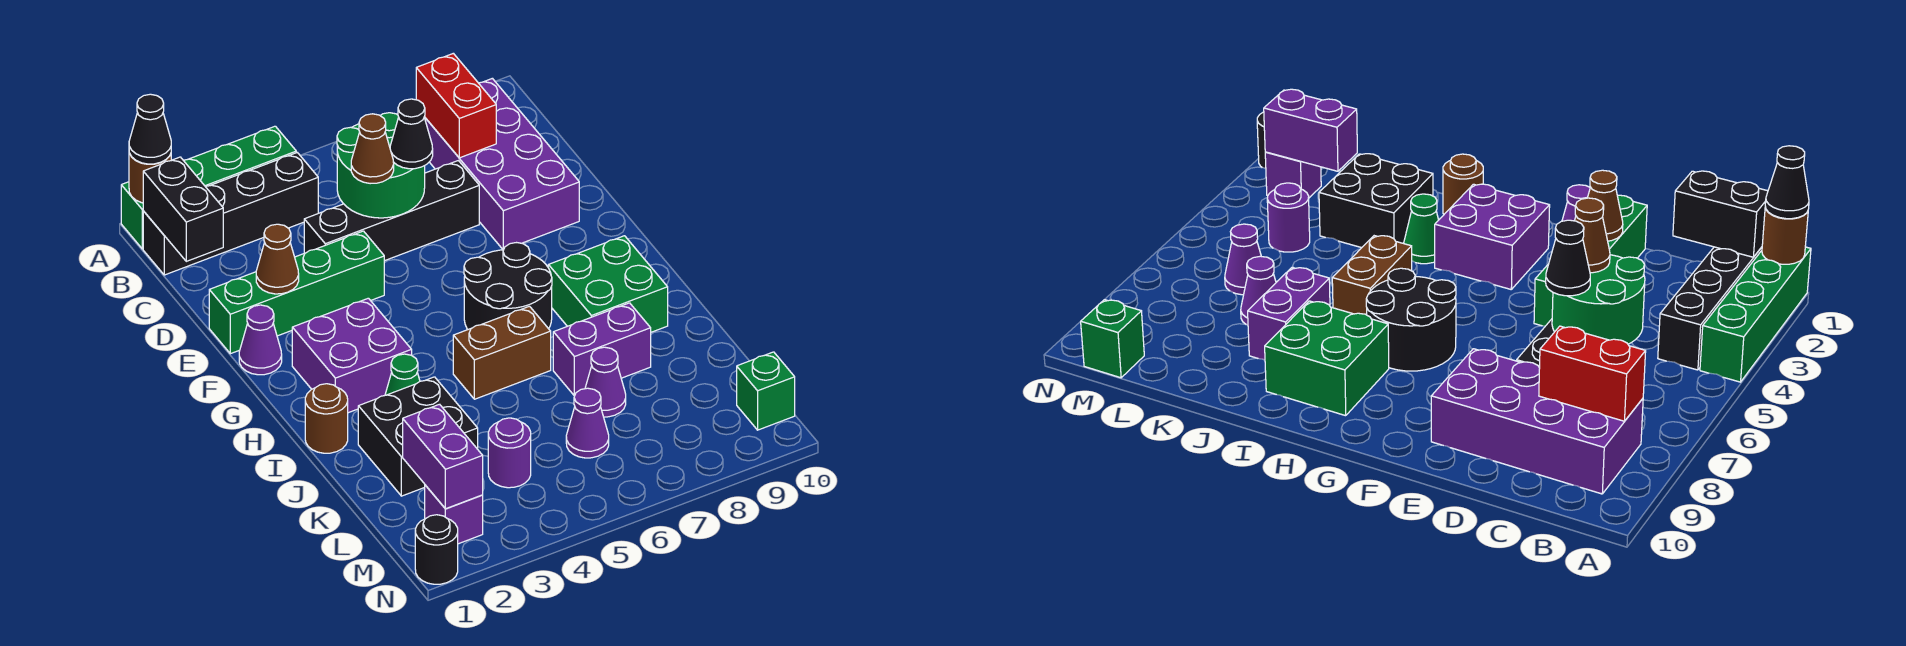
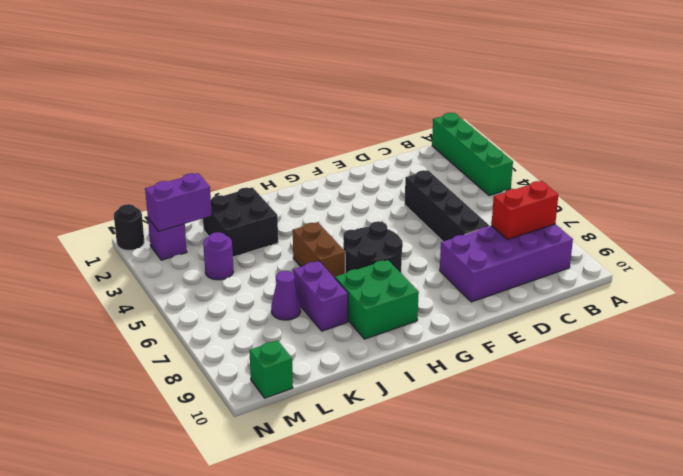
none -> black brick B1:B4 level 1
none -> green brick E1:E4 level 1
none -> purple cone F1 level 1

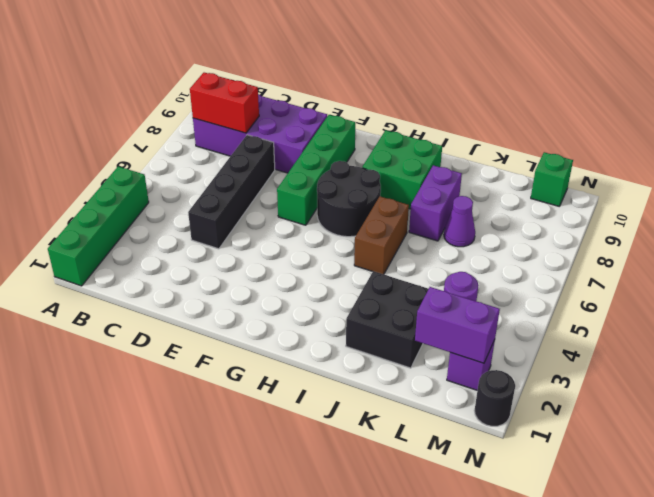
green brick F6:F9 level 1 -> green brick E1:E4 level 1
none -> black brick B1:B4 level 1
none -> purple cone F1 level 1
none -> purple brick G2:H3 level 1

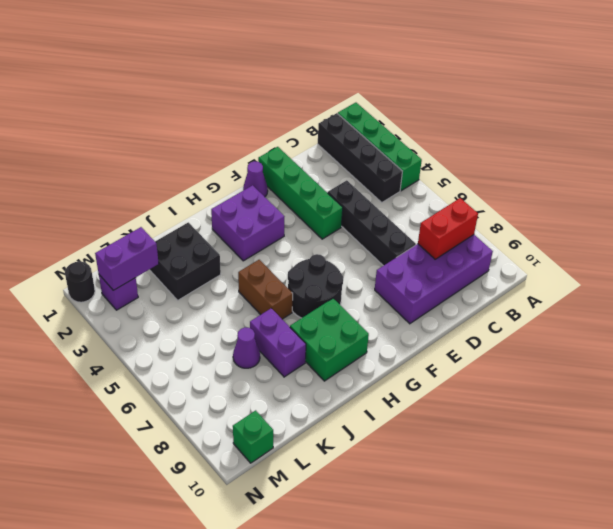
none -> brown round brick I1 level 1
none -> green cone I3 level 1
none -> purple round brick L4 level 1

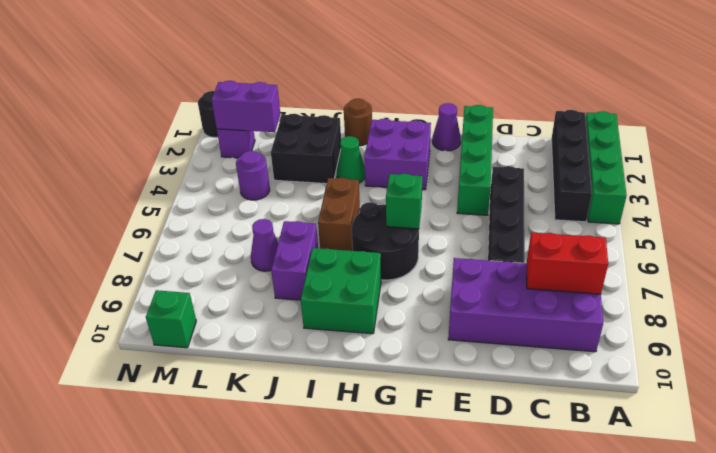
green brick G6 level 2 -> none
none -> purple cone L6 level 1
none -> brown round brick A1 level 2
none -> black brick B1:C1 level 2

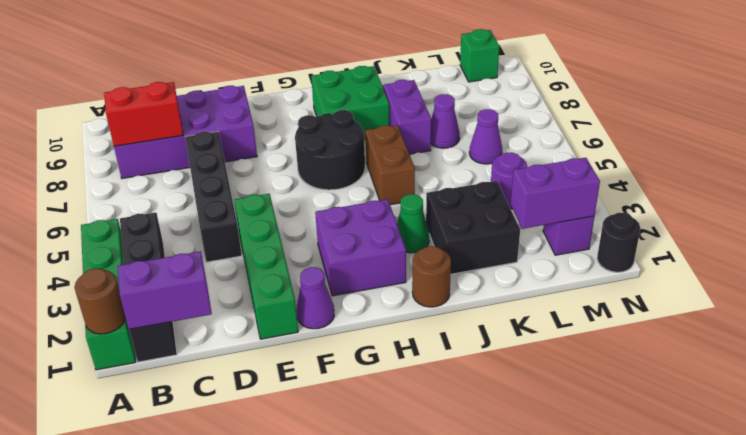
purple brick B1:C1 level 2 -> black brick B1:C1 level 2
none -> green round brick C5:D6 level 2
none -> brown cone E2 level 2
none -> black cone A1 level 3

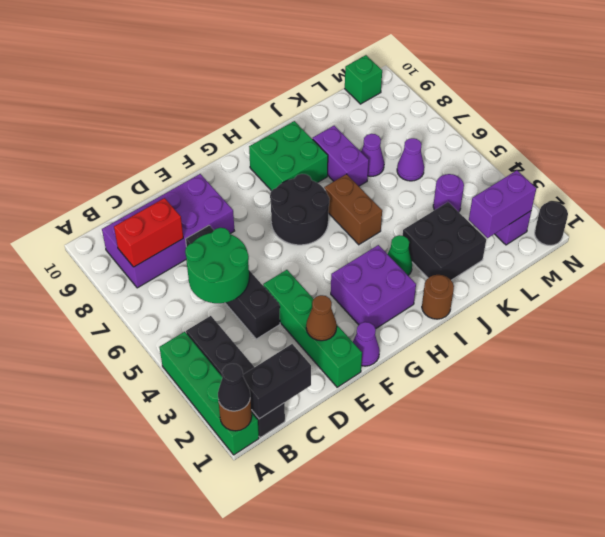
none -> brown cone D5 level 3
none -> black cone D6 level 3

